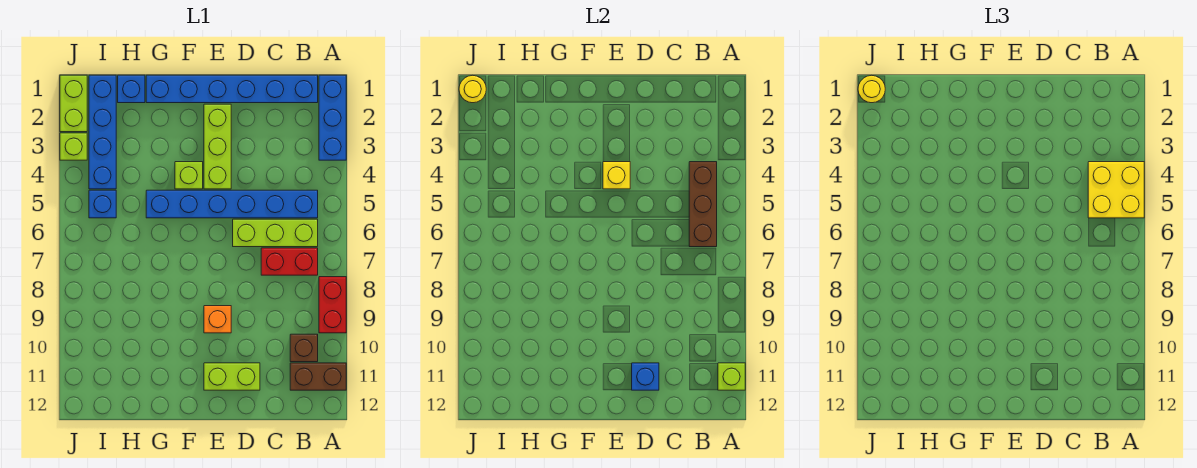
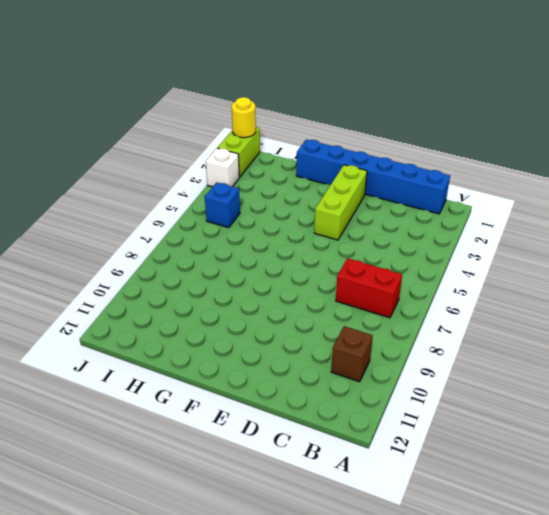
white brick J3 level 1 -> lime brick J3 level 1
none -> blue brick A1:A3 level 1
none -> red brick A8:A9 level 1
none -> brown brick A11:B11 level 1

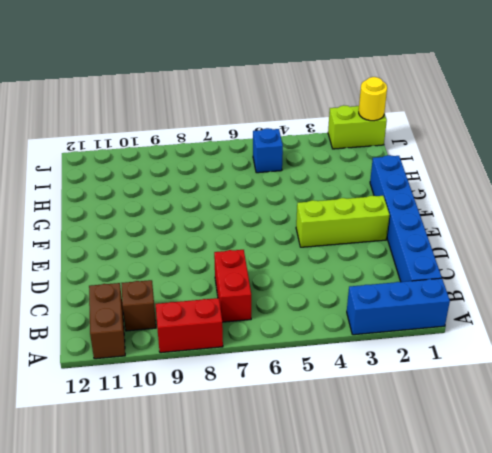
none -> blue brick B5:G5 level 1
none -> lime brick B6:D6 level 1
none -> lime brick D11:E11 level 1

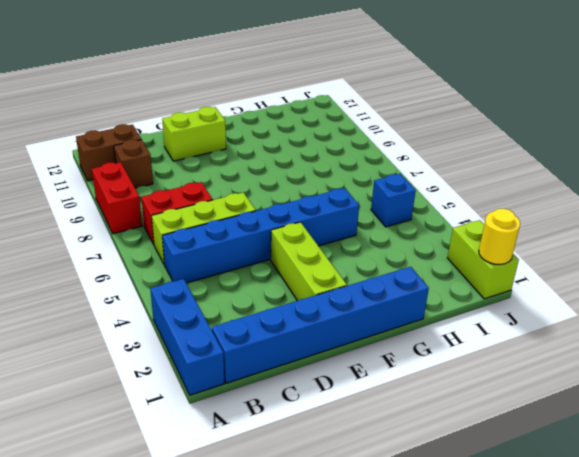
none -> orange brick E9 level 1
none -> lime brick F4 level 1
none -> blue brick H1 level 1

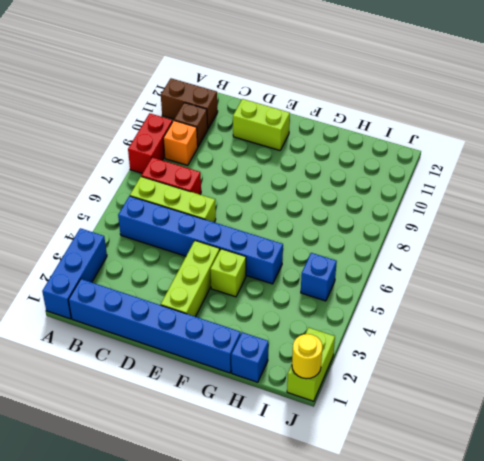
orange brick B9 level 1 -> orange brick E9 level 1
none -> blue brick I1:I4 level 1
none -> lime brick J3 level 1
none -> lime brick A11 level 2

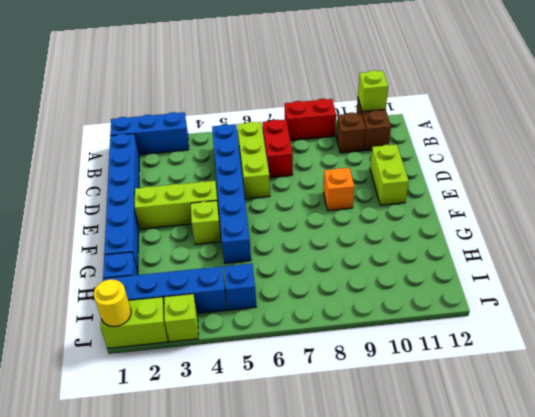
none -> brown brick B4:B6 level 2
none -> blue brick D11 level 2
none -> yellow brick E4 level 2

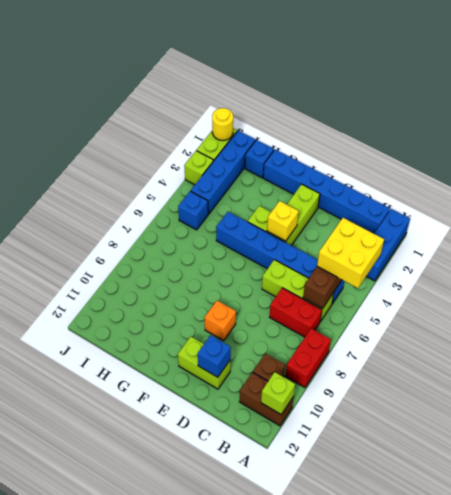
none -> yellow round brick J1 level 3

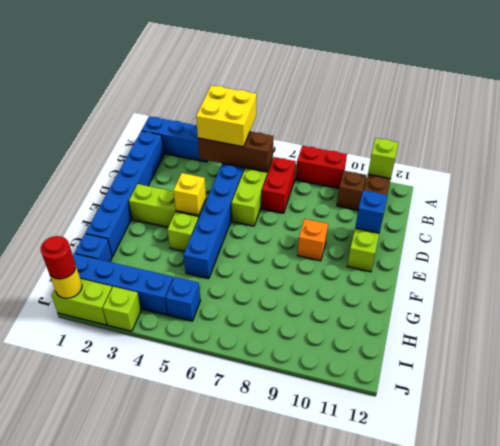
red round brick J1 level 3 -> yellow round brick J1 level 3

